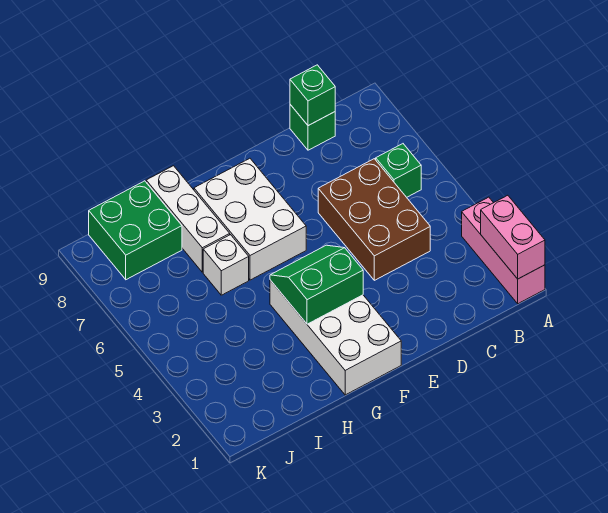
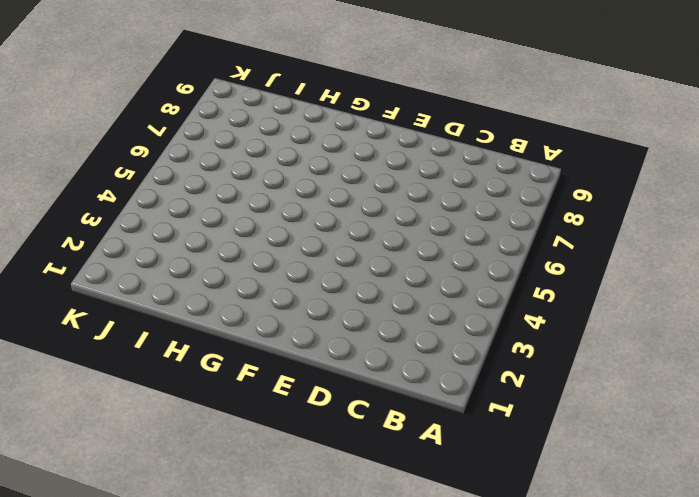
none -> pink brick A1:A3 level 1
none -> green brick B6 level 1
none -> brown brick C4:D6 level 1

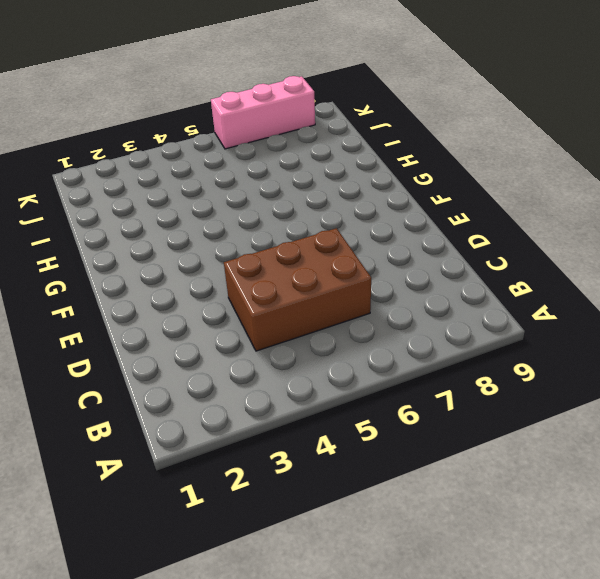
pink brick K6:K8 level 1 -> pink brick A1:A3 level 1
none -> green brick B6 level 1
none -> green brick C9 level 1
none -> white brick F1:G4 level 1

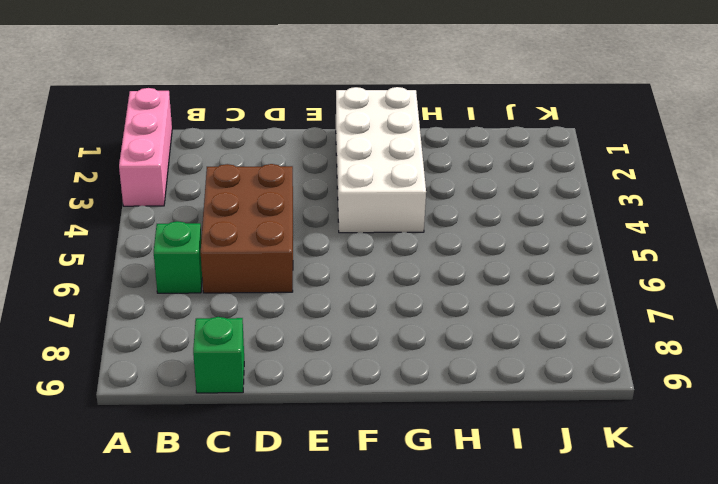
none -> white brick F6:G8 level 1
none -> white brick H6 level 1
none -> white brick H7:H9 level 1

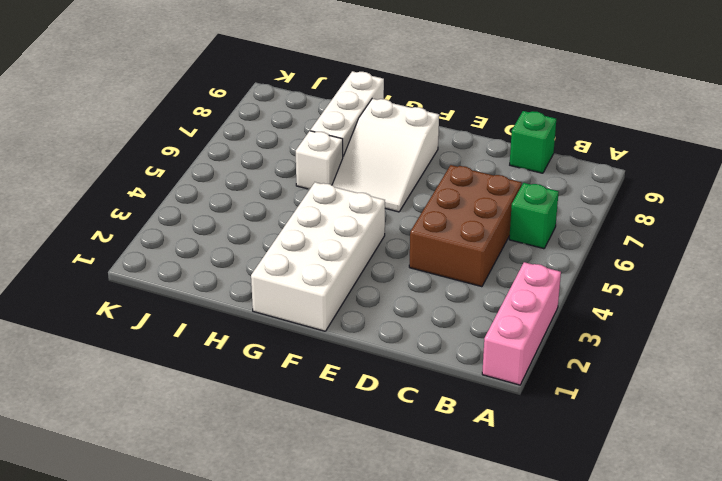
white slope F6:G8 level 1 top 8 -> white brick F6:G8 level 1
none -> green brick I8:J9 level 1
none -> pink brick A1:A2 level 2
none -> green brick C9 level 2

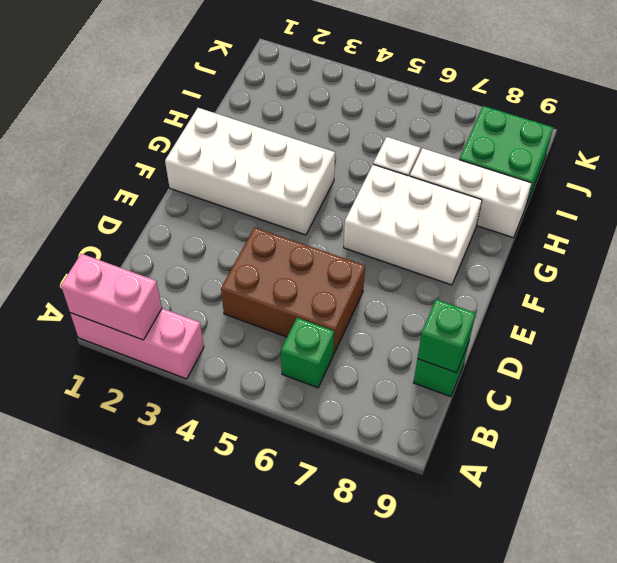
none -> green slope F3:G4 level 2 top 3

